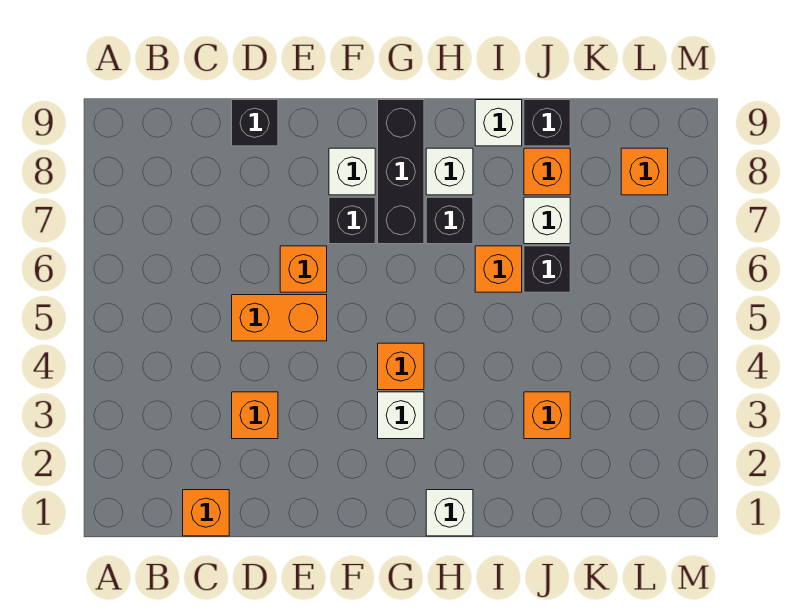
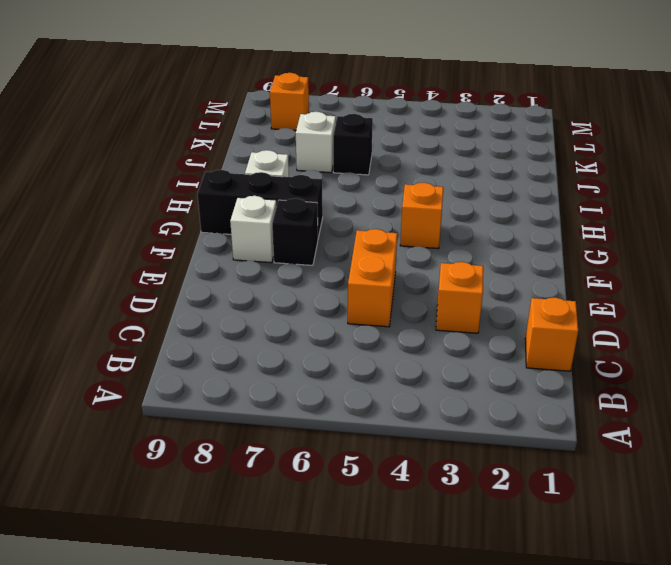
none -> black brick D9 level 1
none -> orange brick E6 level 1
none -> white brick G3 level 1

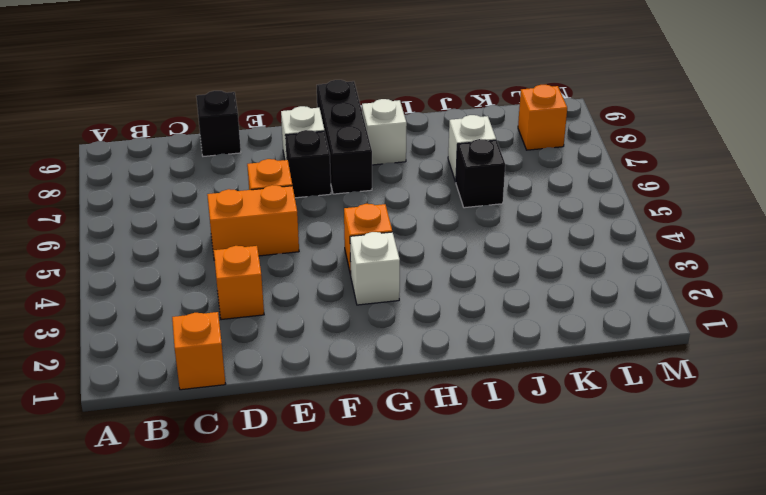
none -> white brick H1 level 1
none -> black brick H7 level 1
none -> orange brick I6 level 1

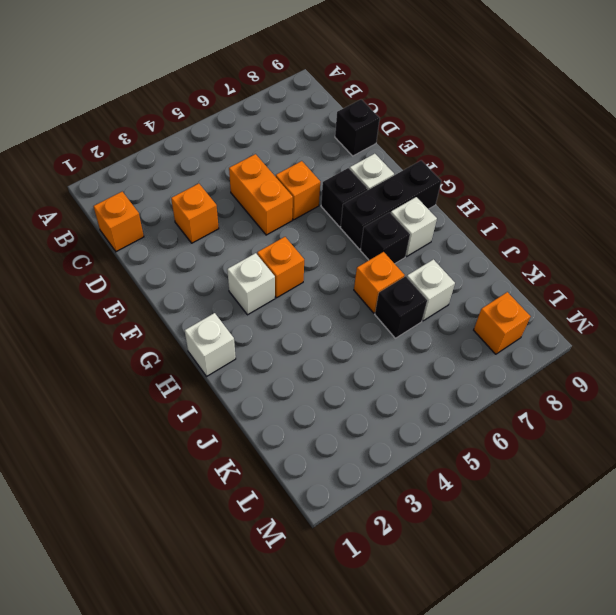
none -> white brick I9 level 1
none -> orange brick J3 level 1
none -> orange brick J8 level 1

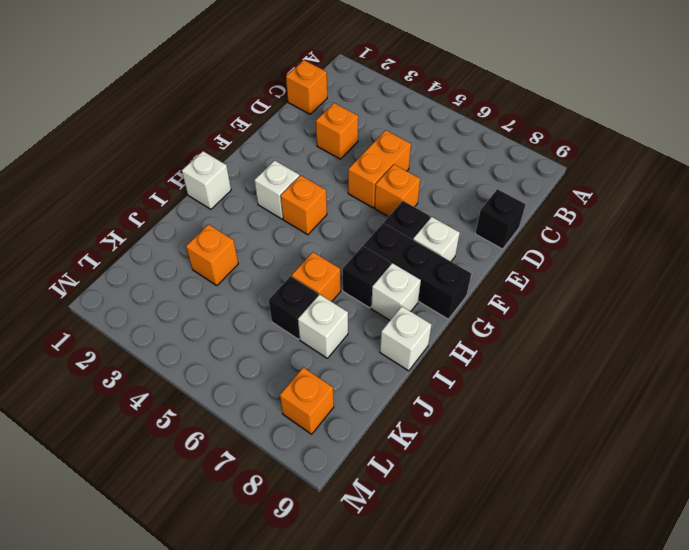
none -> orange brick J8 level 1
none -> black brick J9 level 1

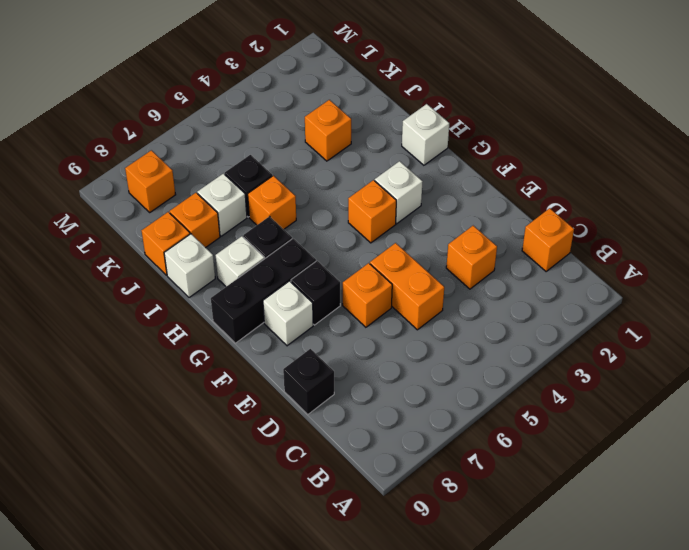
orange brick J9 level 1 -> black brick J9 level 1

